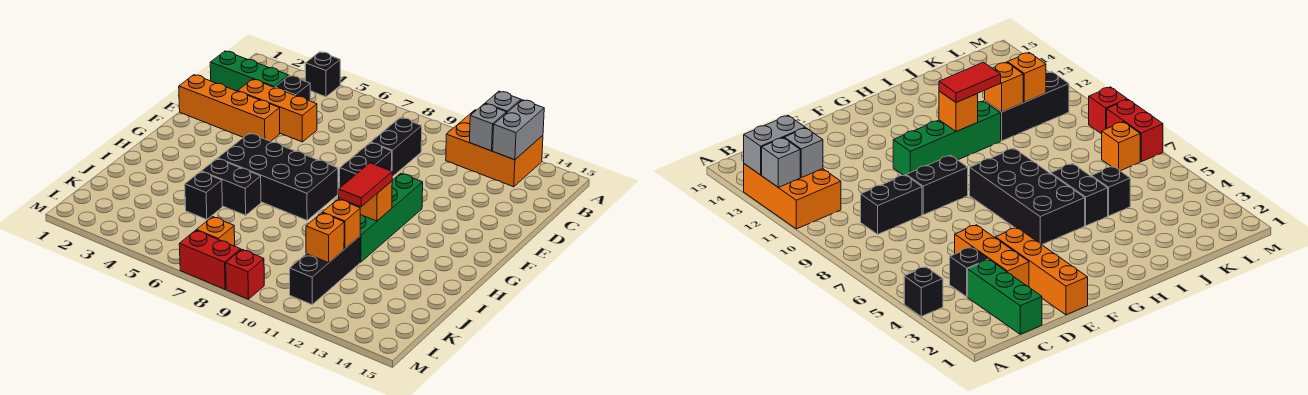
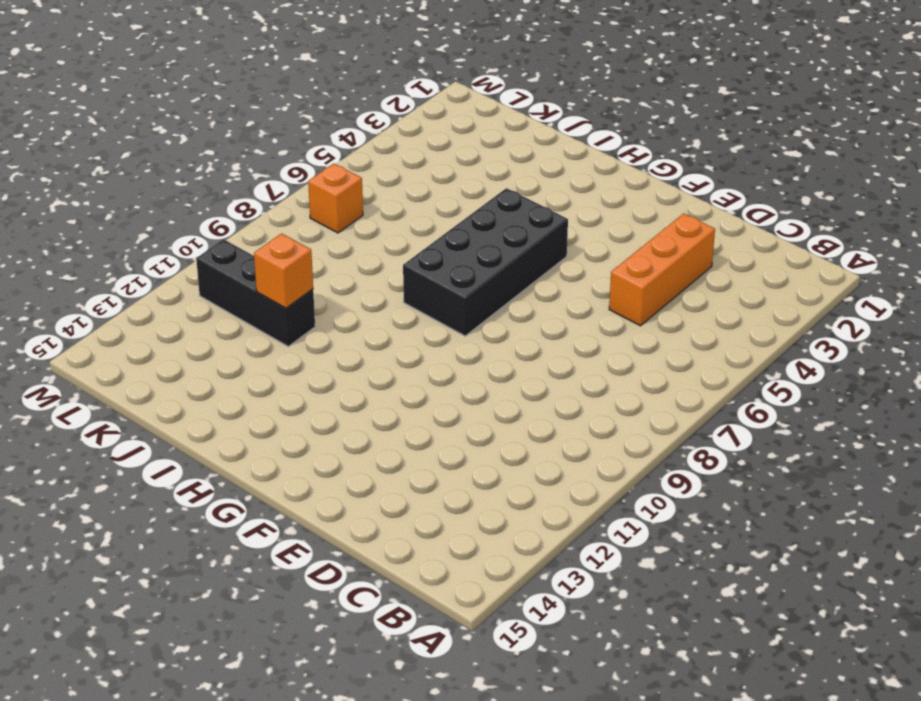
none -> black brick A4 level 1
none -> orange brick A11:B13 level 1
none -> green brick C1:C3 level 1

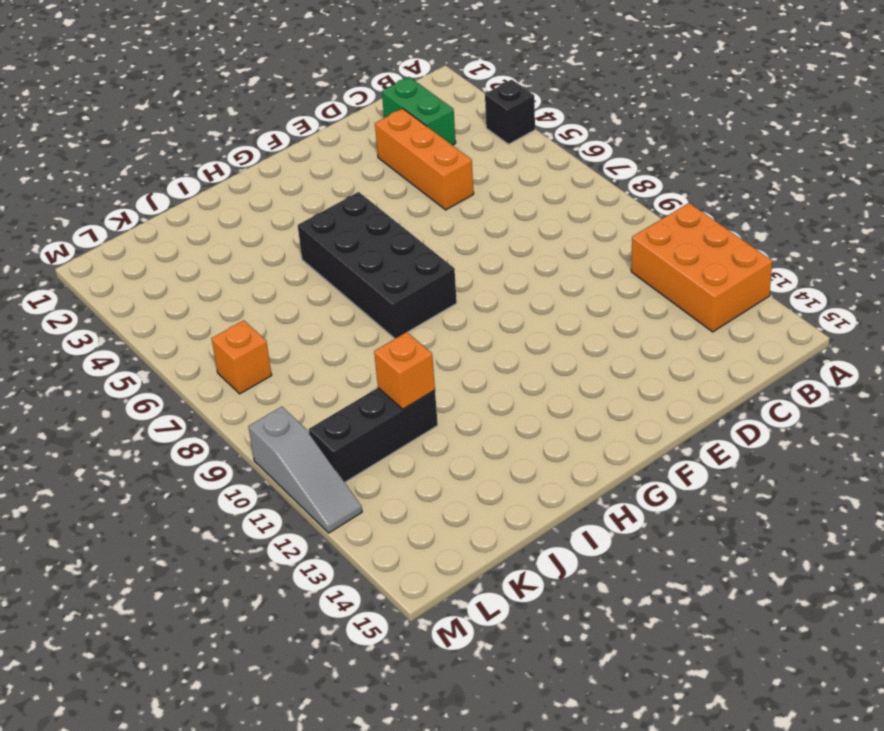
green brick C2:C3 level 1 -> green brick C1:C3 level 1
grey slope M10:M12 level 1 top 10 -> none
none -> black brick C4 level 1
none -> black brick C9:D9 level 1
none -> orange brick E1:E4 level 1

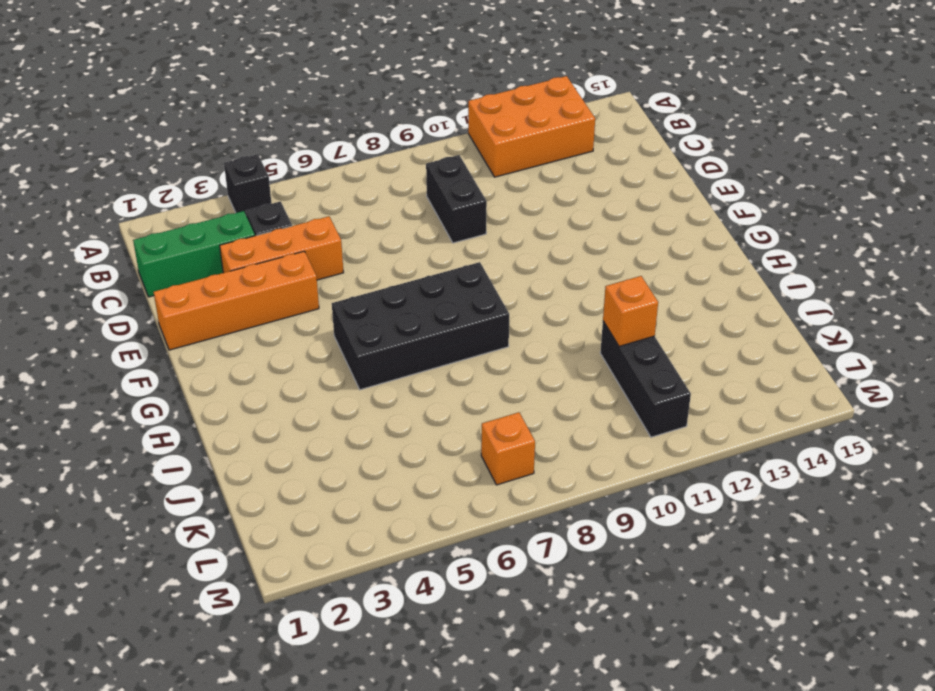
none -> black brick E9:F9 level 1
none -> green brick F11:I11 level 1
none -> black brick I5:I6 level 1

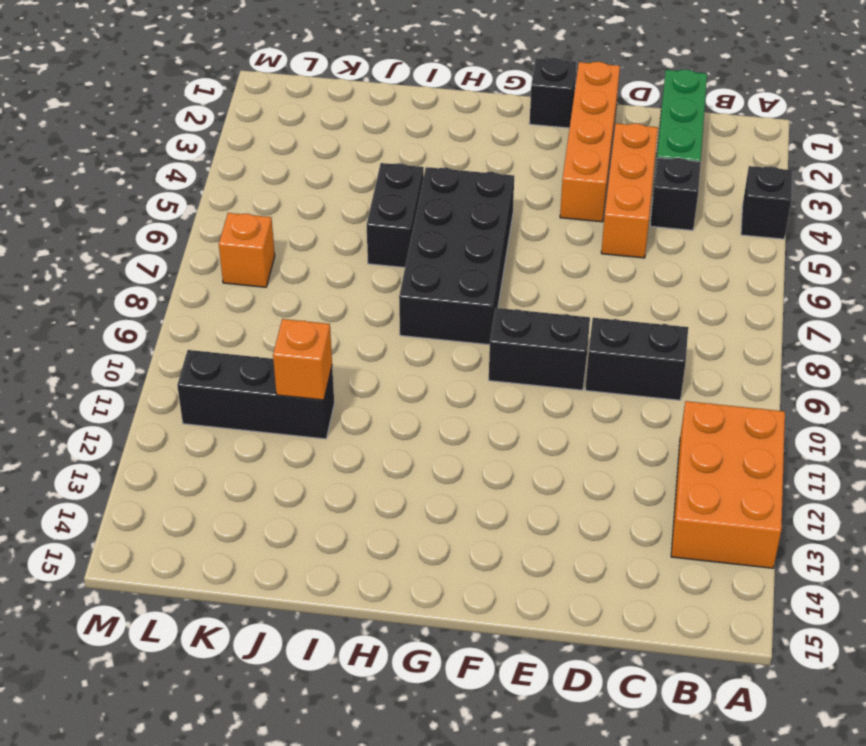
black brick F1 level 1 -> black brick J5 level 1
none -> green brick F11:I11 level 1
none -> red brick M7:M8 level 1
none -> red brick M9 level 1

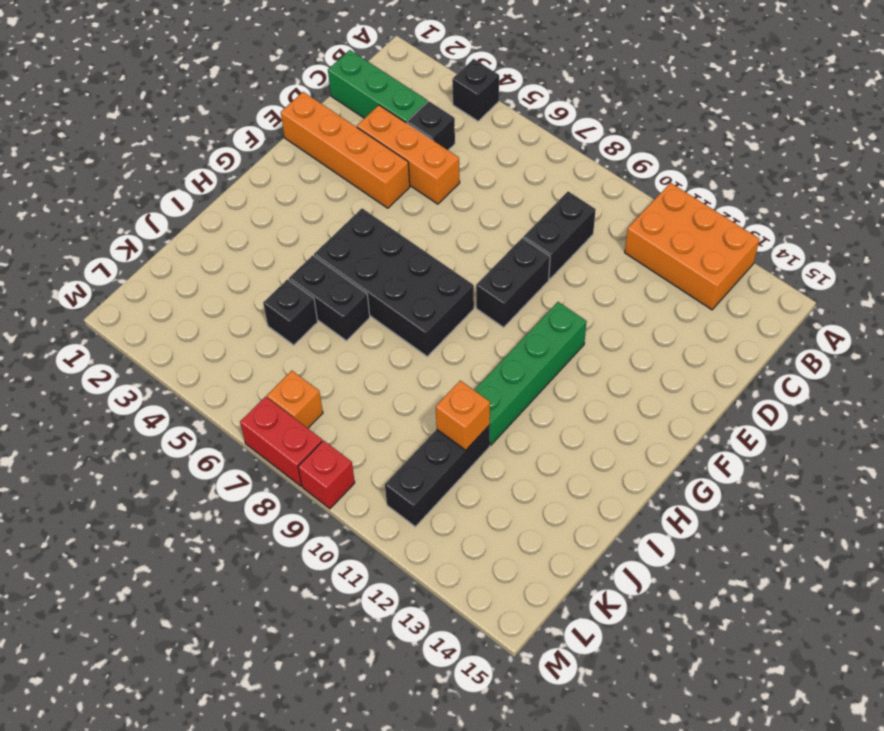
none -> grey brick A12 level 2
none -> grey brick A13:B13 level 2
none -> grey brick B12 level 2

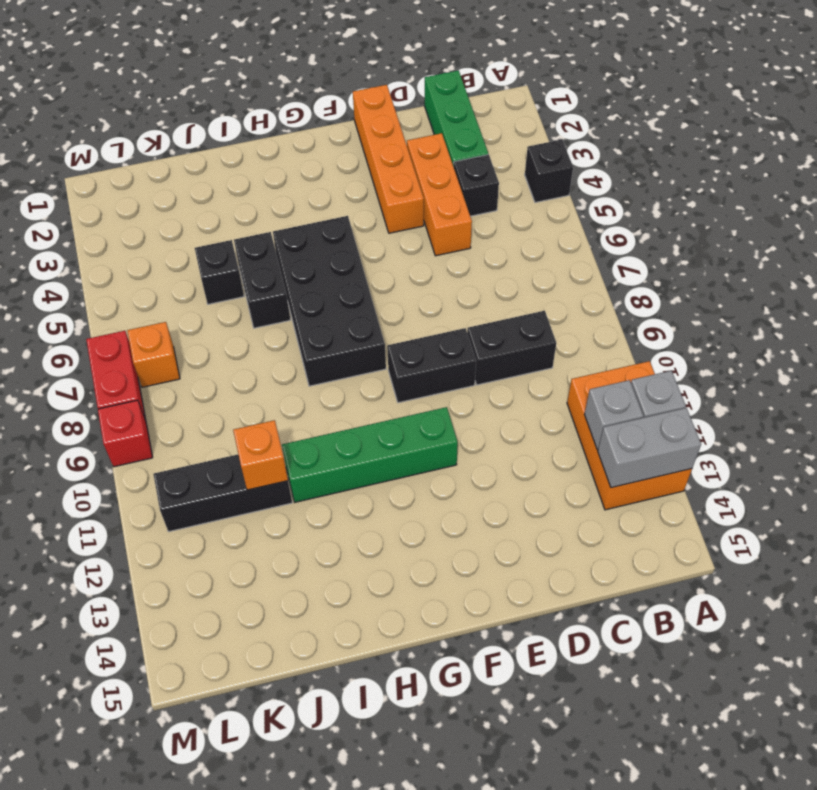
none -> orange brick H11 level 2
none -> orange brick K11 level 2
none -> red tile H11:I11 level 3

